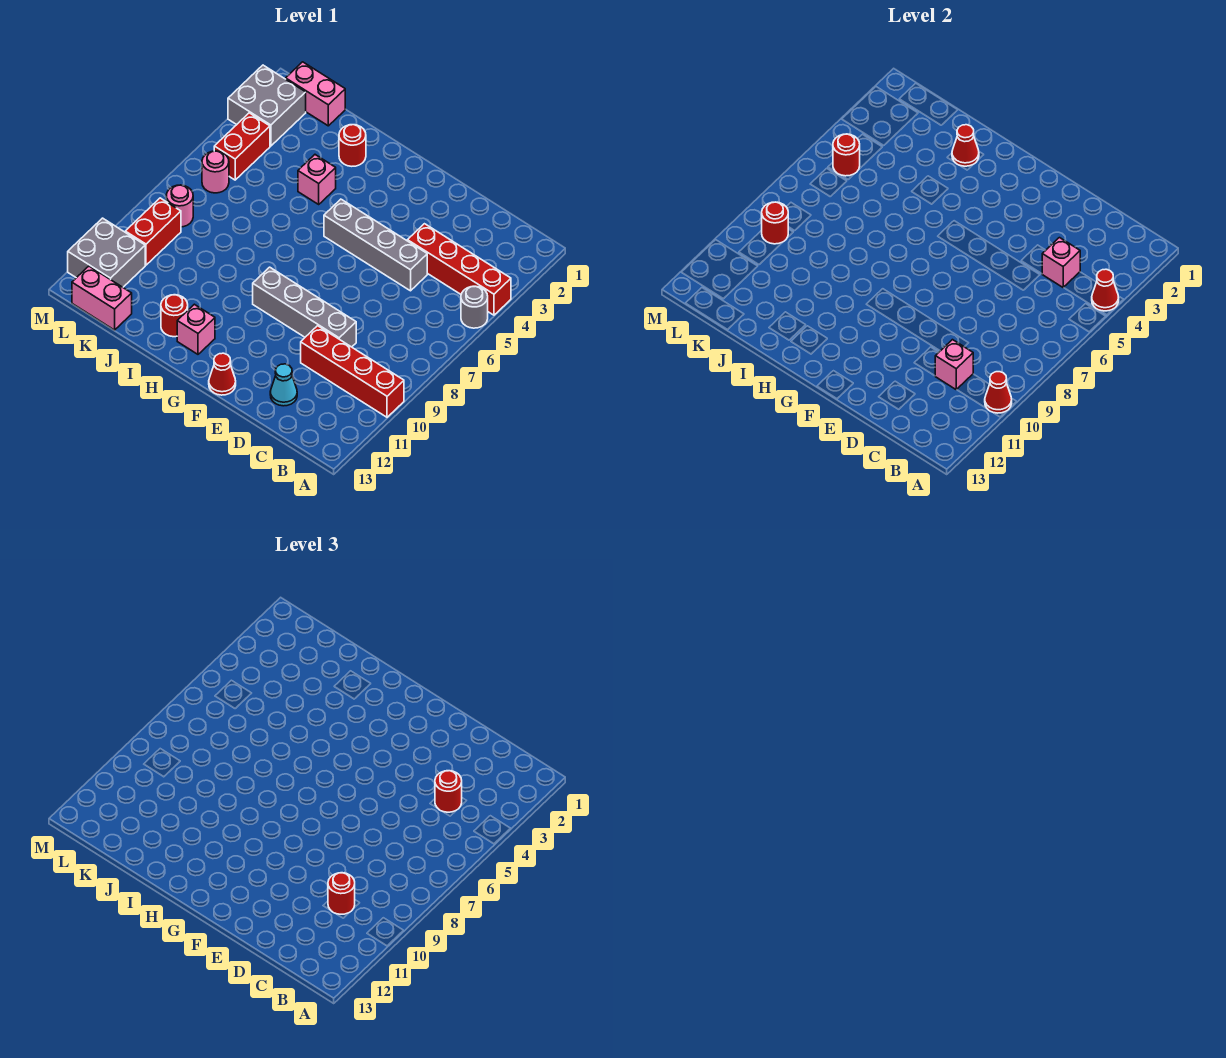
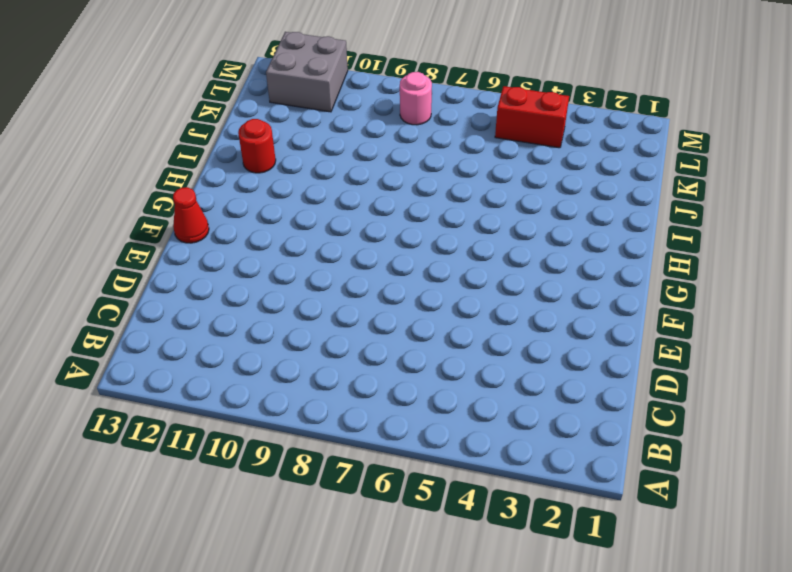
none -> red brick A4:D4 level 1
none -> grey round brick A5 level 1
none -> red brick A10:D10 level 1

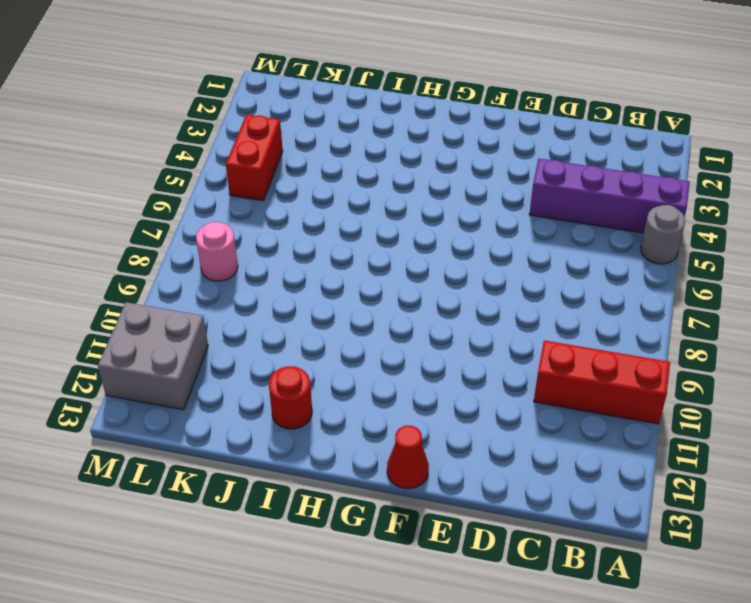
purple brick A4:D4 level 1 -> red brick A4:D4 level 1
red brick A10:C10 level 1 -> red brick A10:D10 level 1
none -> grey brick D5:G5 level 1
none -> grey brick D9:G9 level 1
none -> cyan cone D12 level 1

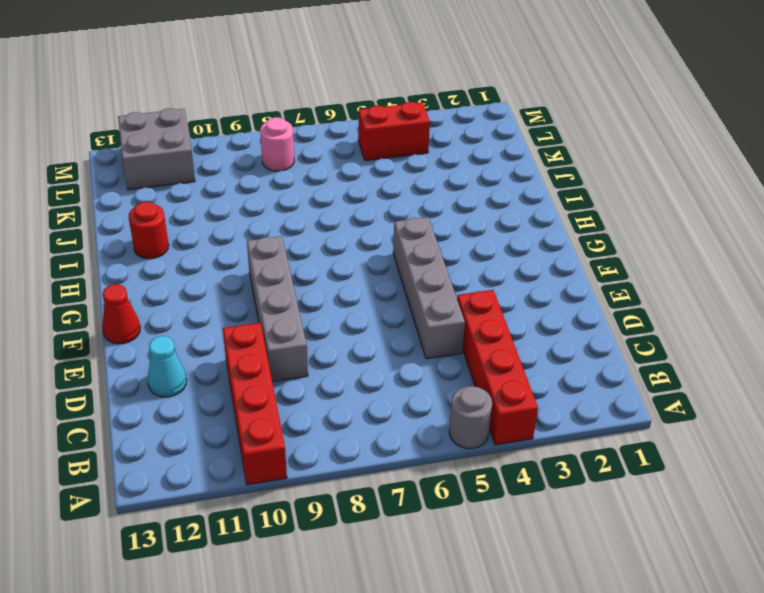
none -> pink brick H12 level 1
none -> red round brick I2 level 1
none -> pink brick I4 level 1

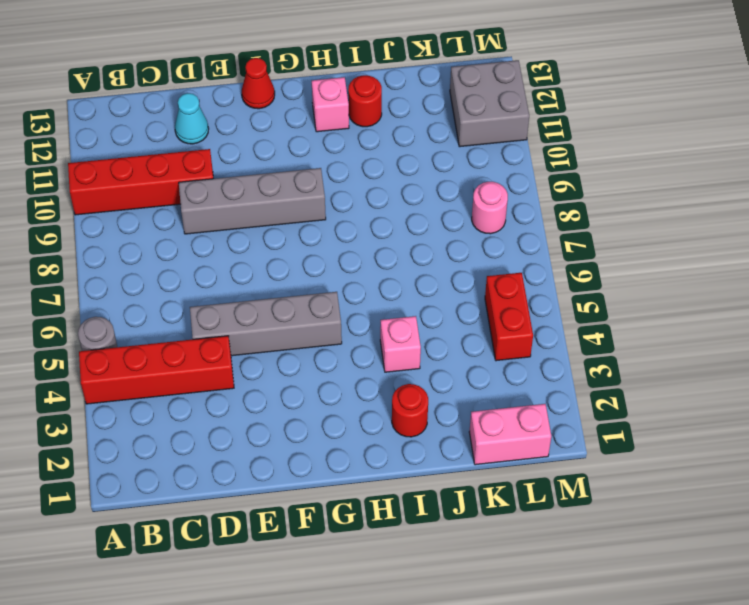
none -> pink brick K13:L13 level 1
none -> grey brick L2:M3 level 1
none -> pink round brick L6 level 1

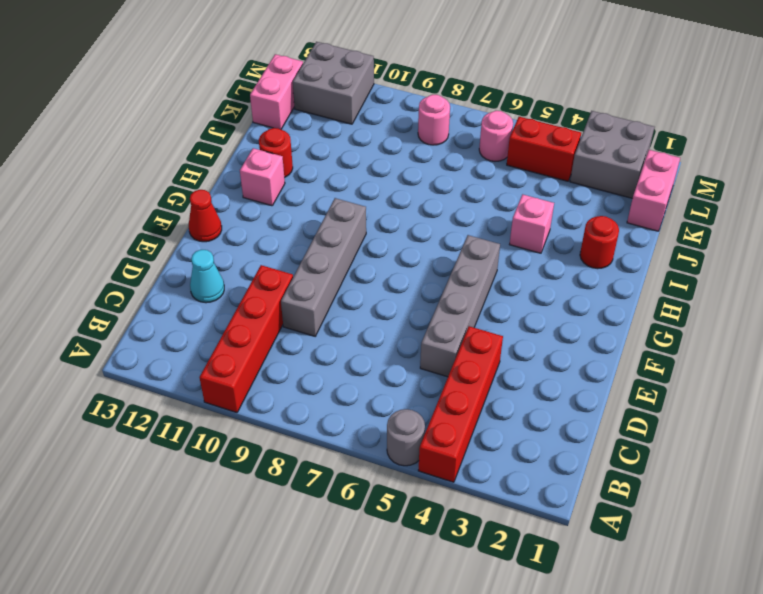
none -> red brick L9:L10 level 1
none -> red cone A4 level 2
none -> red cone A10 level 2

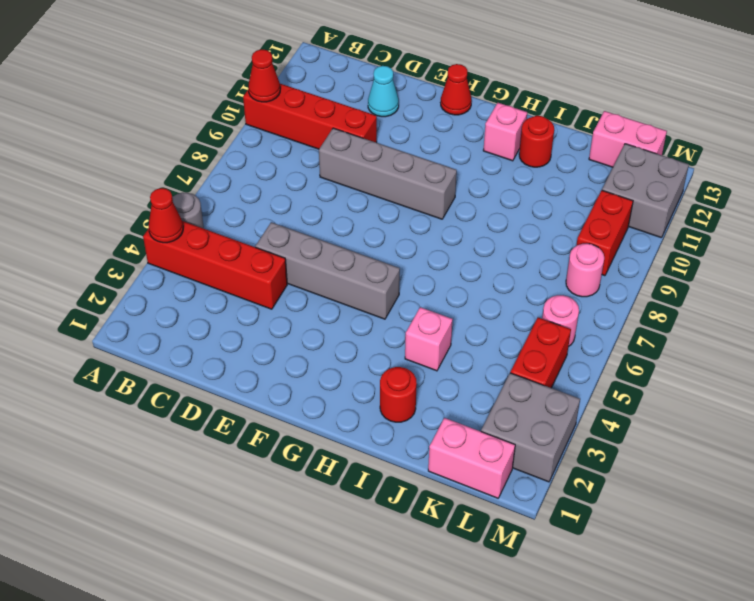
none -> pink brick C4 level 2
none -> pink brick C10 level 2
none -> red cone I2 level 2

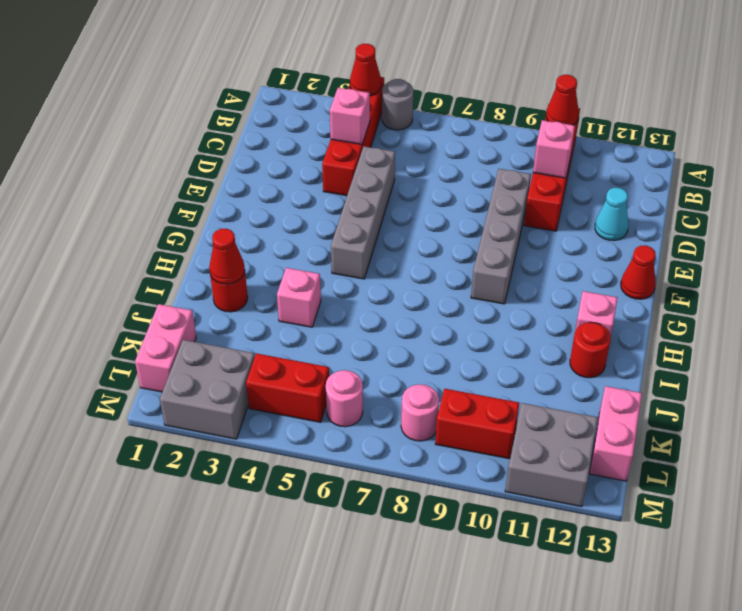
none -> red round brick L5 level 2
none -> red round brick L9 level 2
none -> red round brick C4 level 3

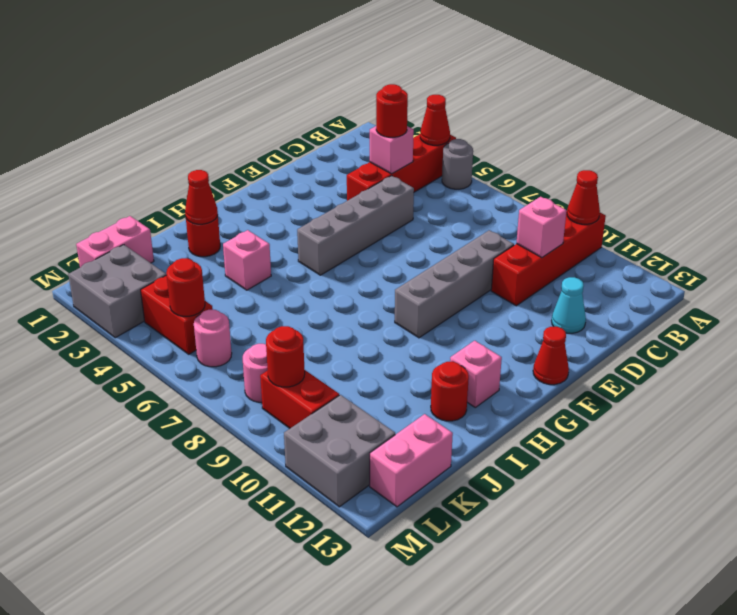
none -> red round brick C10 level 3

